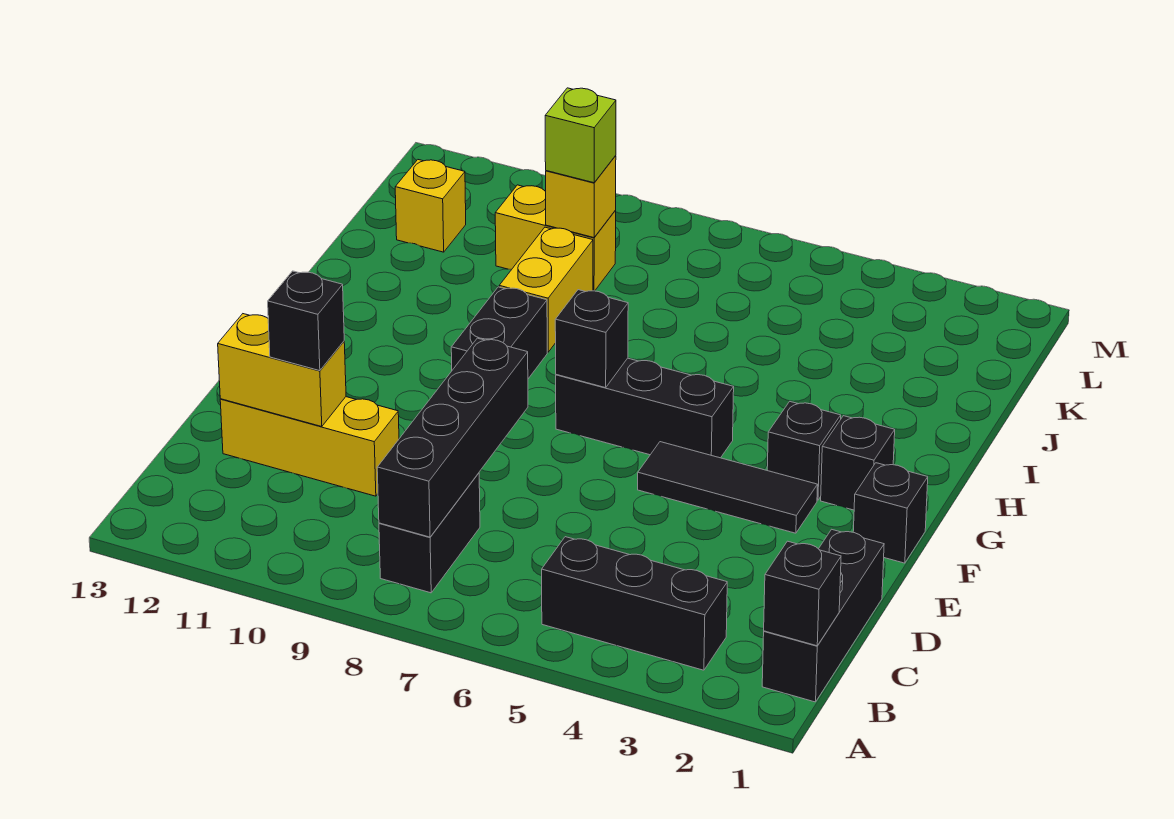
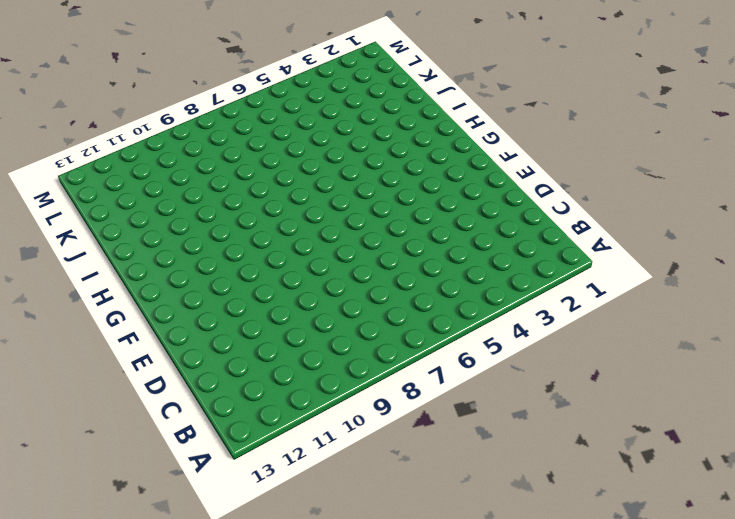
none -> black brick B1:D1 level 1
none -> black brick B3:B5 level 1
none -> black brick B8:C8 level 1

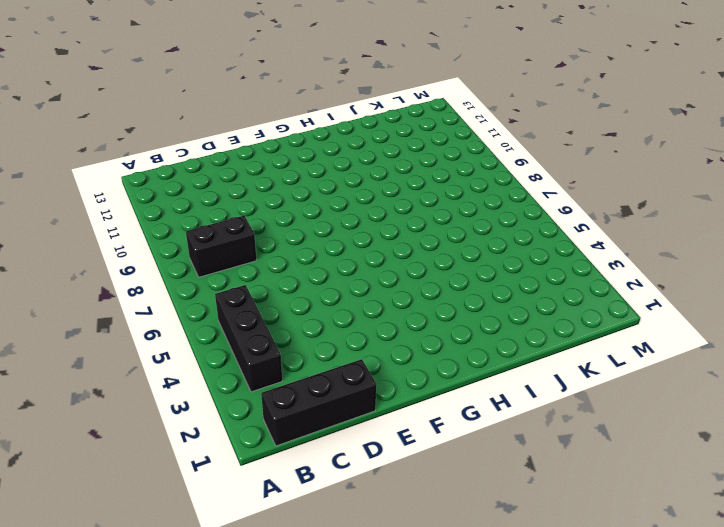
none -> yellow brick D10:D12 level 1
none -> black brick F1 level 1
none -> black tile F3:F5 level 1

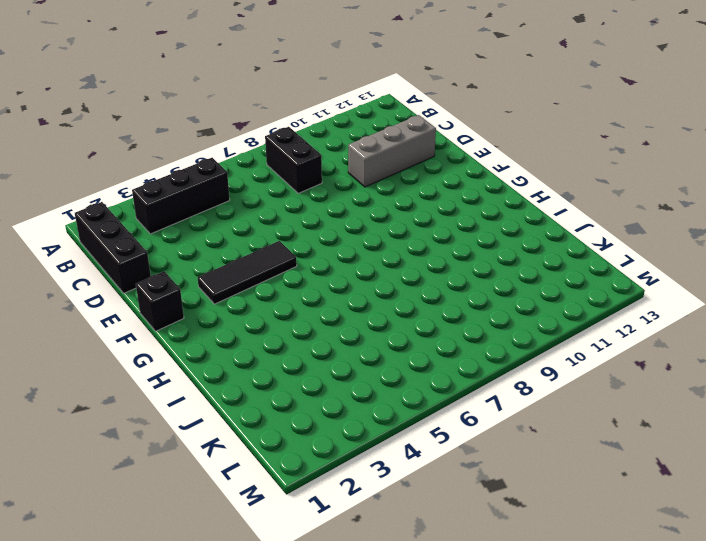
grey brick D10:D12 level 1 -> yellow brick D10:D12 level 1
none -> black brick G2 level 1
none -> black brick G3 level 1
none -> black brick G5:G7 level 1

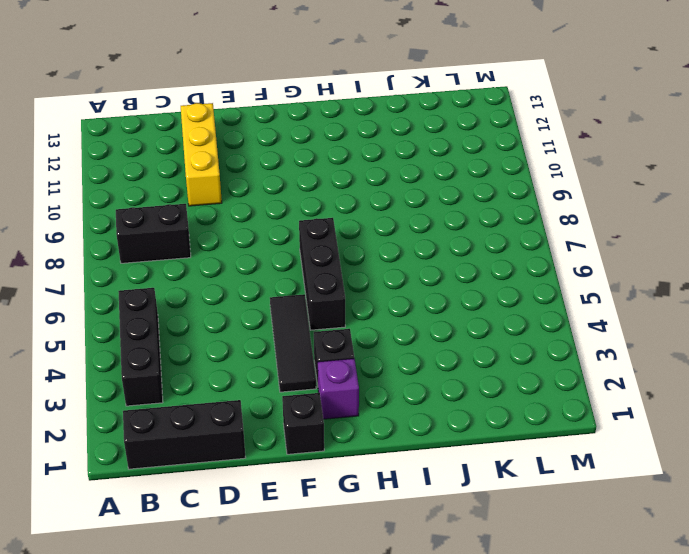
purple brick G2 level 1 -> black brick G2 level 1
none -> black brick G9:H9 level 1
none -> yellow brick I9:J9 level 1
none -> yellow brick K9:K10 level 1

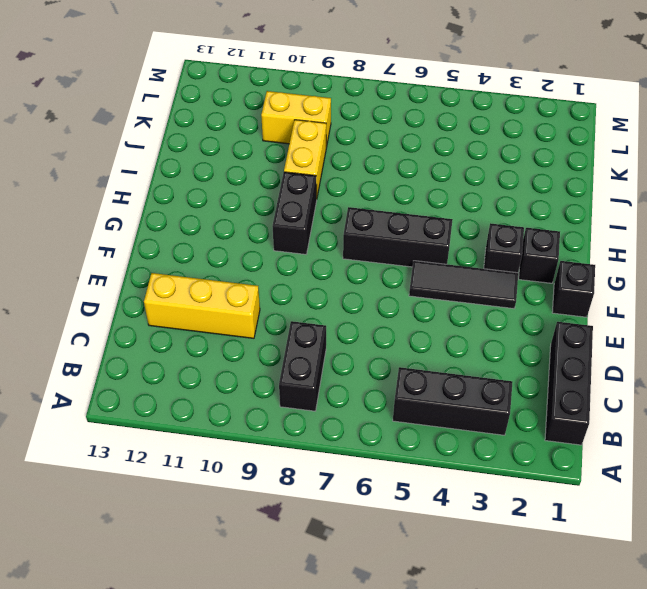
none -> yellow brick K12 level 1
none -> black brick B1 level 2
none -> black brick B8:E8 level 2

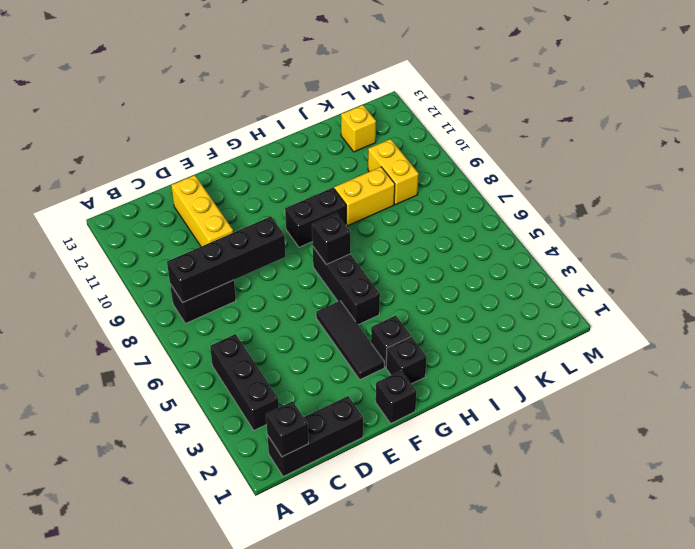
none -> yellow brick D11:D12 level 2
none -> yellow brick K9 level 2
none -> black brick D11 level 3

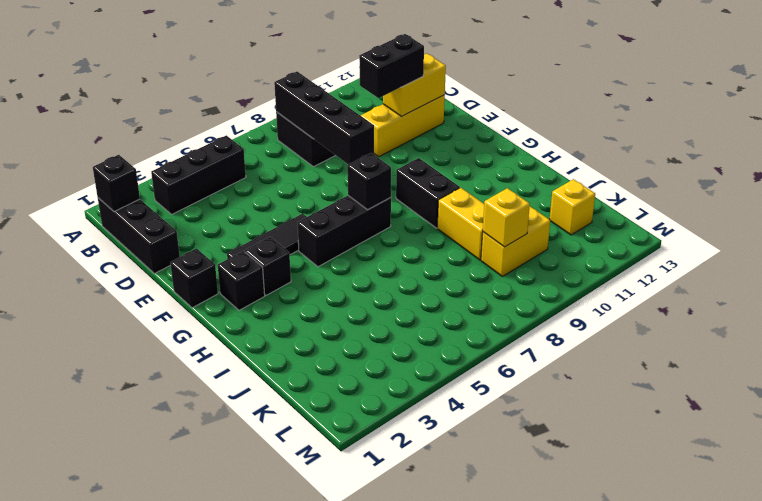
black brick D10:D11 level 3 -> black brick D11 level 3
none -> lime brick K9 level 3

